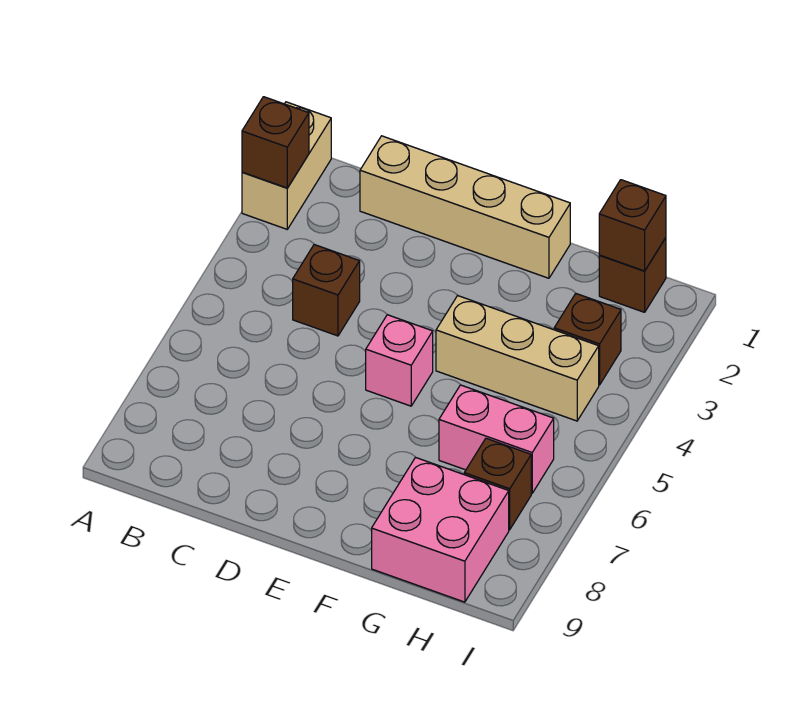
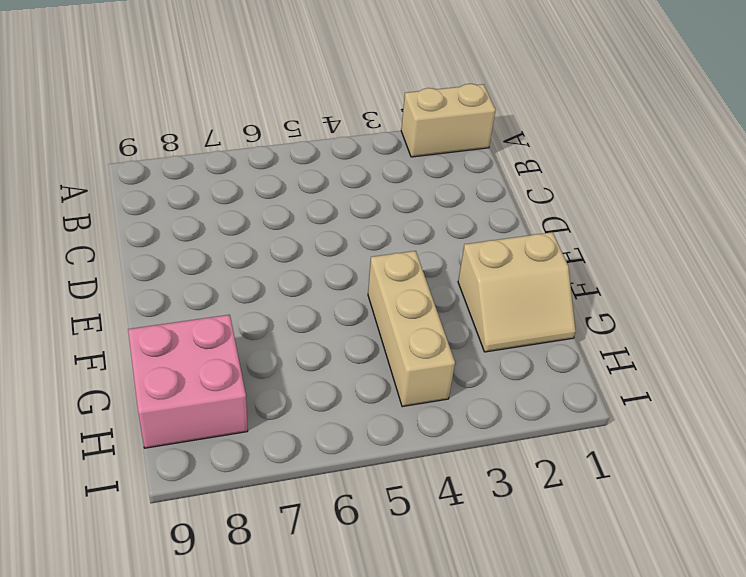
tan slope F1:G2 level 1 top F -> tan brick C1:F1 level 1
none -> brown brick C4 level 1
none -> pink brick E5 level 1
none -> pink brick G6:H6 level 1

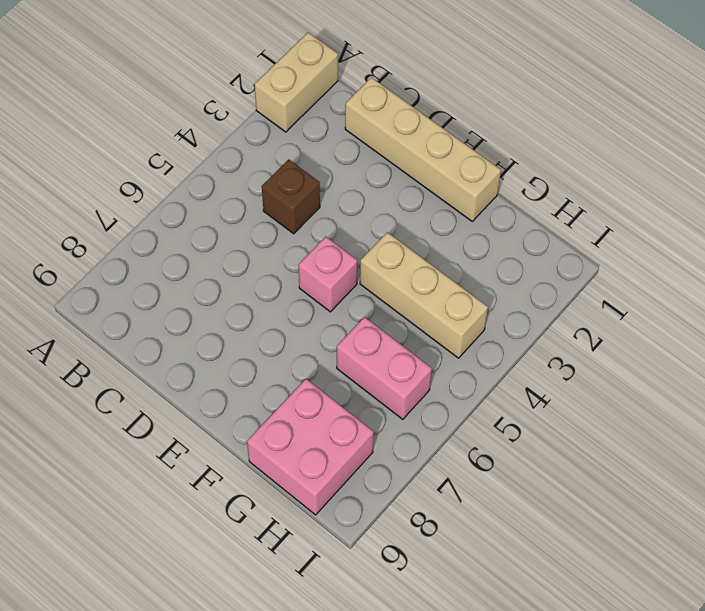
none -> brown brick H1 level 1
none -> brown brick H3 level 1
none -> brown brick H7 level 1

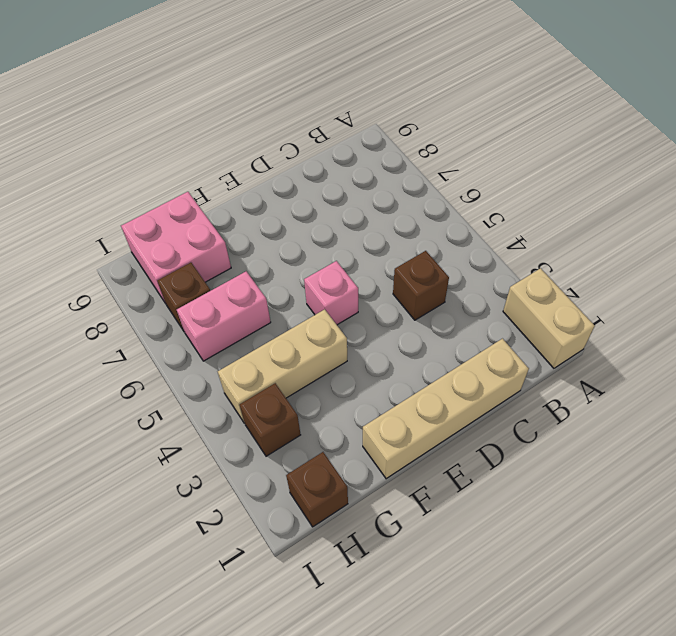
none -> brown brick A2 level 2
none -> brown brick H1 level 2

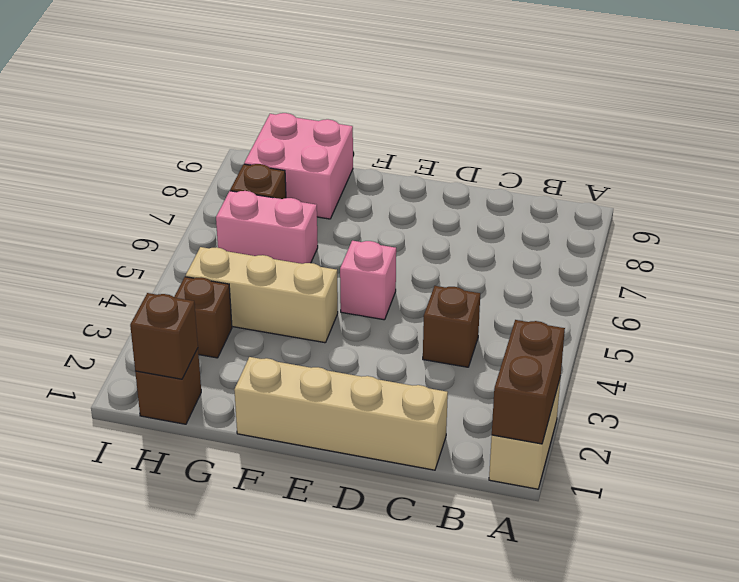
brown brick A1:A2 level 2 -> brown brick A2 level 2

